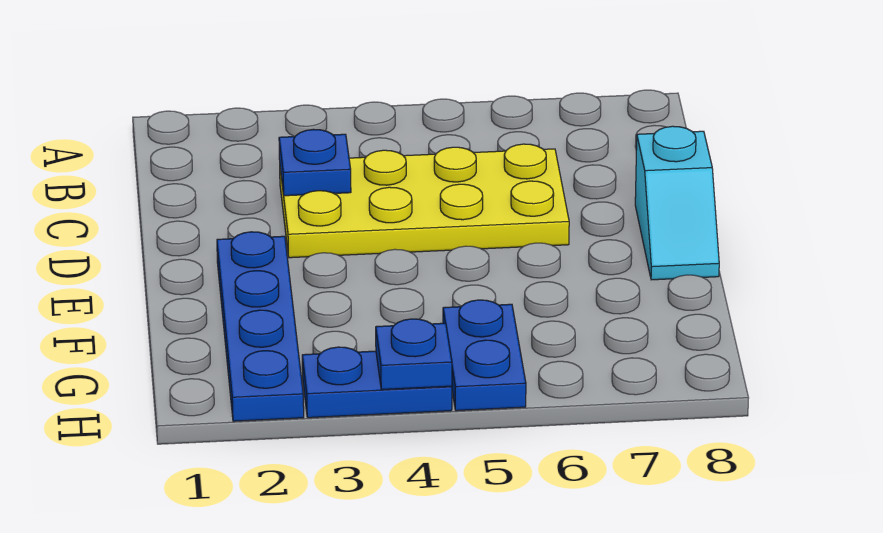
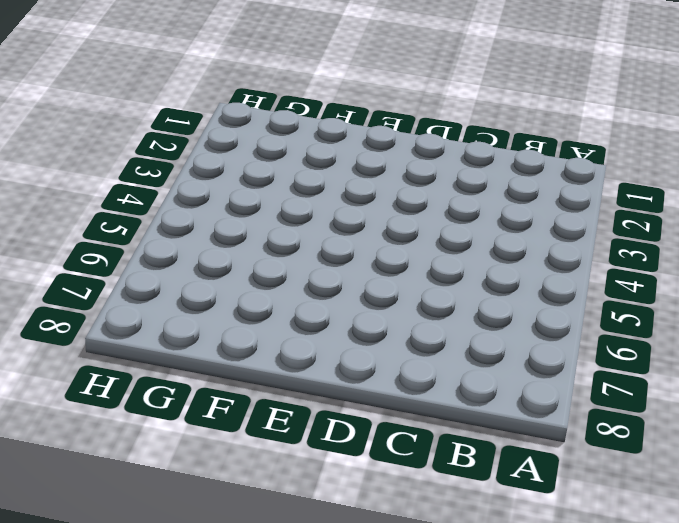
none -> yellow plate C3:D6 level 1
none -> cyan slope D8:E8 level 1 top D

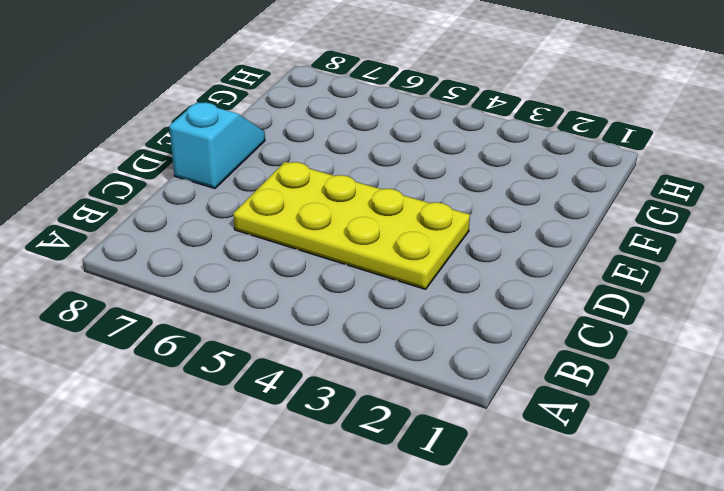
none -> blue plate E2:H2 level 1
none -> blue plate G5:H5 level 1

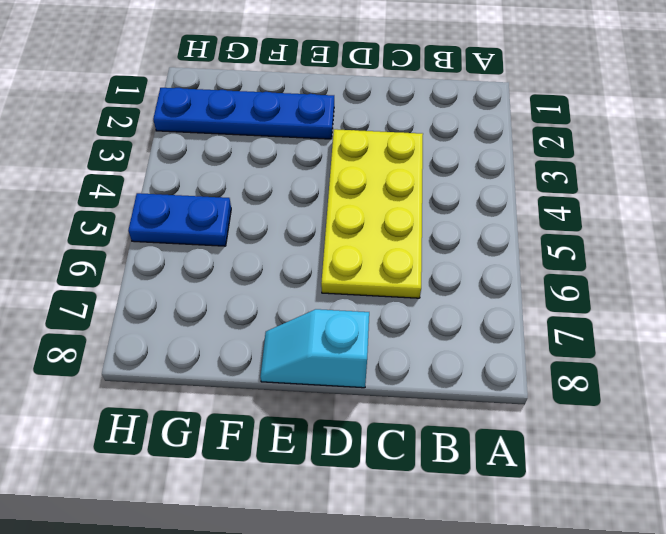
none -> blue plate H3:H4 level 1
none -> blue plate C3 level 2

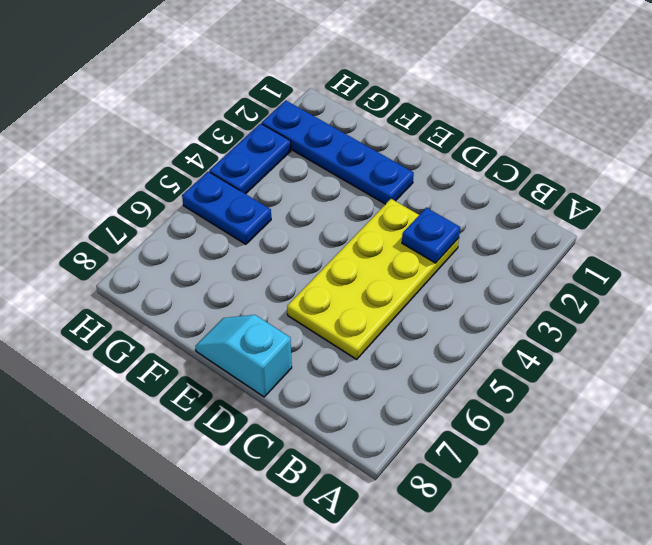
none -> blue plate H4 level 2

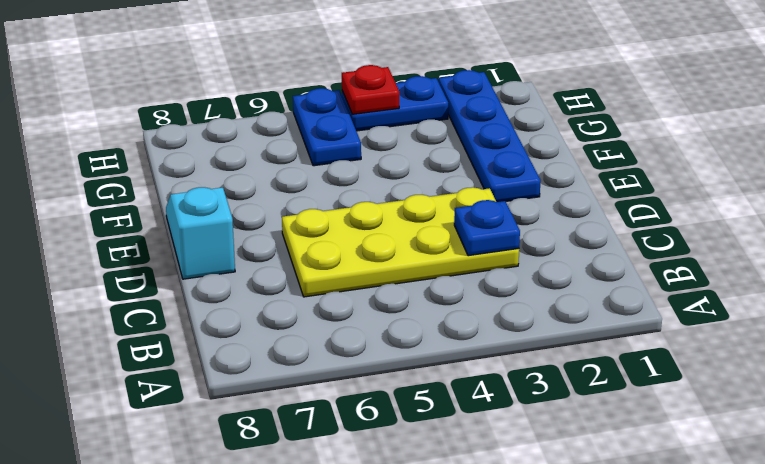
red plate H4 level 2 -> blue plate H4 level 2

